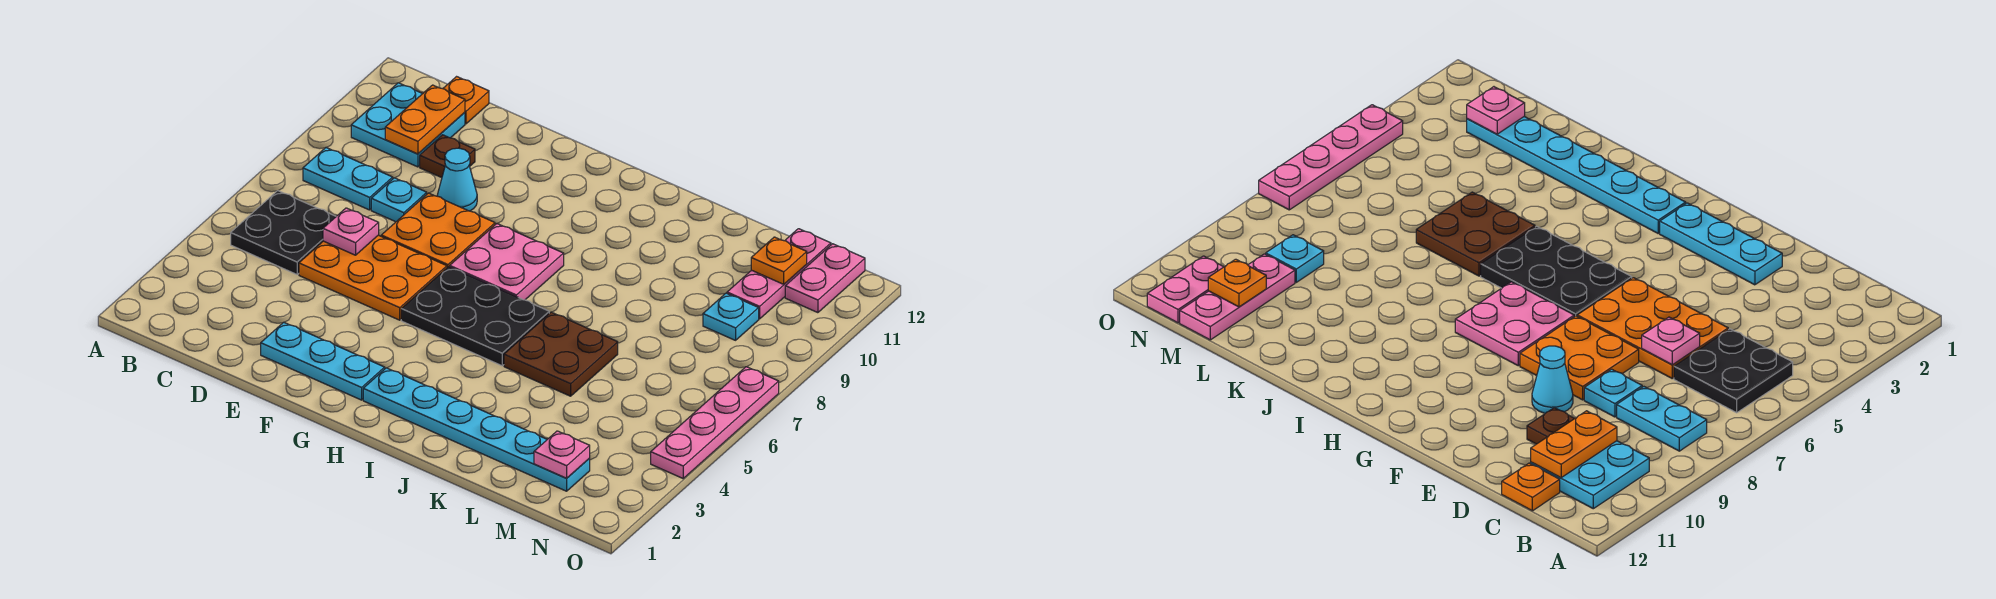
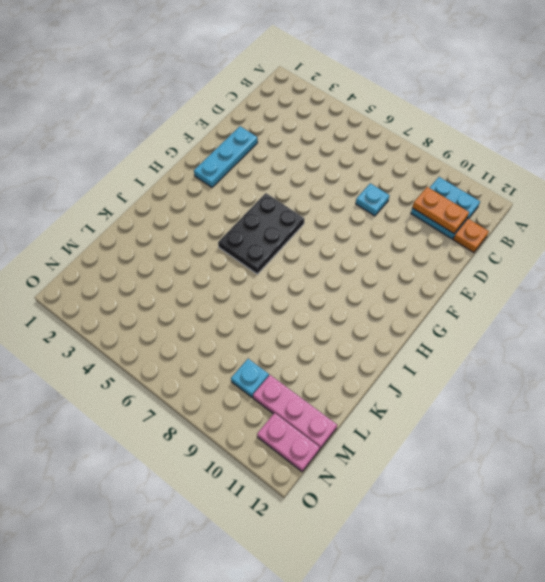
none -> black plate B5:C6 level 1
none -> cyan plate B8:C8 level 1
none -> orange plate D5:F6 level 1

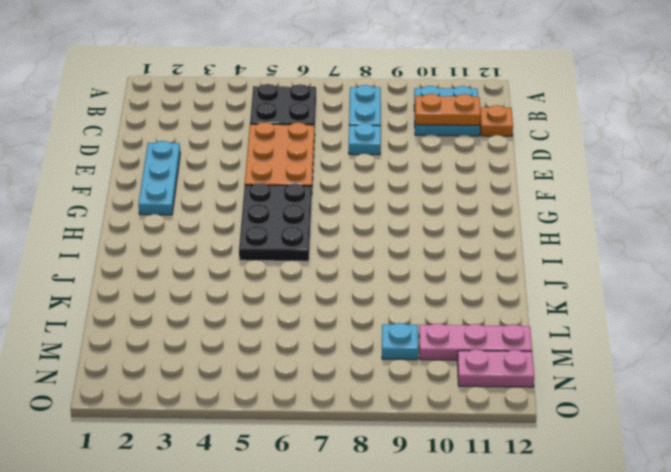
none -> brown plate D10 level 1
none -> orange plate E7:F8 level 1
none -> cyan cone E9 level 1

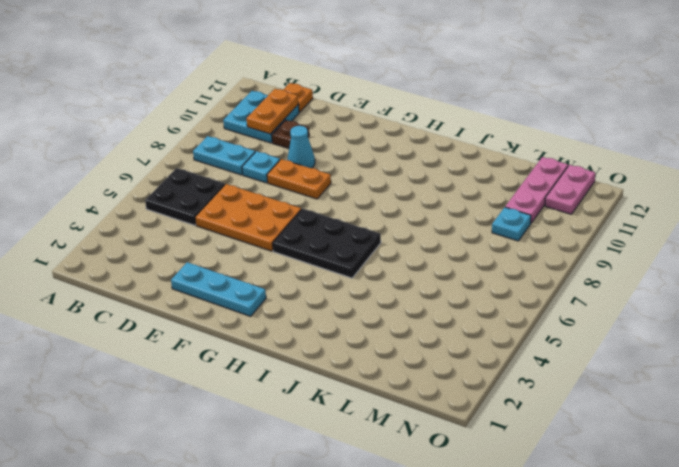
orange plate E8:F8 level 1 -> orange plate E7:F8 level 1
none -> pink plate G7:H8 level 1
none -> cyan plate H2:M2 level 1
none -> brown plate J5:K6 level 1

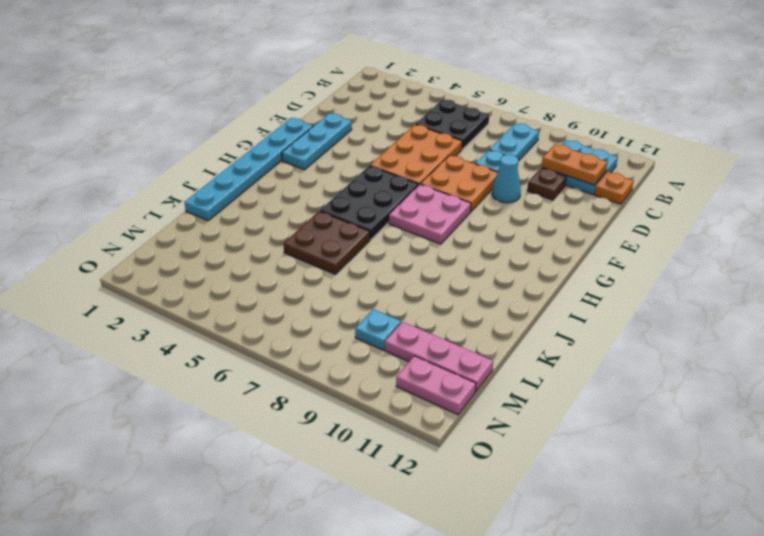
cyan plate F1:K1 level 1 -> cyan plate H2:M2 level 1
none -> pink plate O4:O7 level 1
none -> pink plate D6 level 2
none -> pink plate M2 level 2

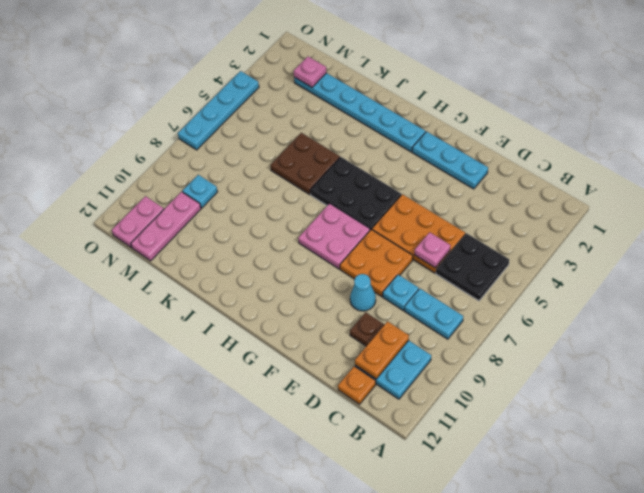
cyan plate O4:O7 level 1 -> pink plate O4:O7 level 1
none -> orange plate M11 level 2

